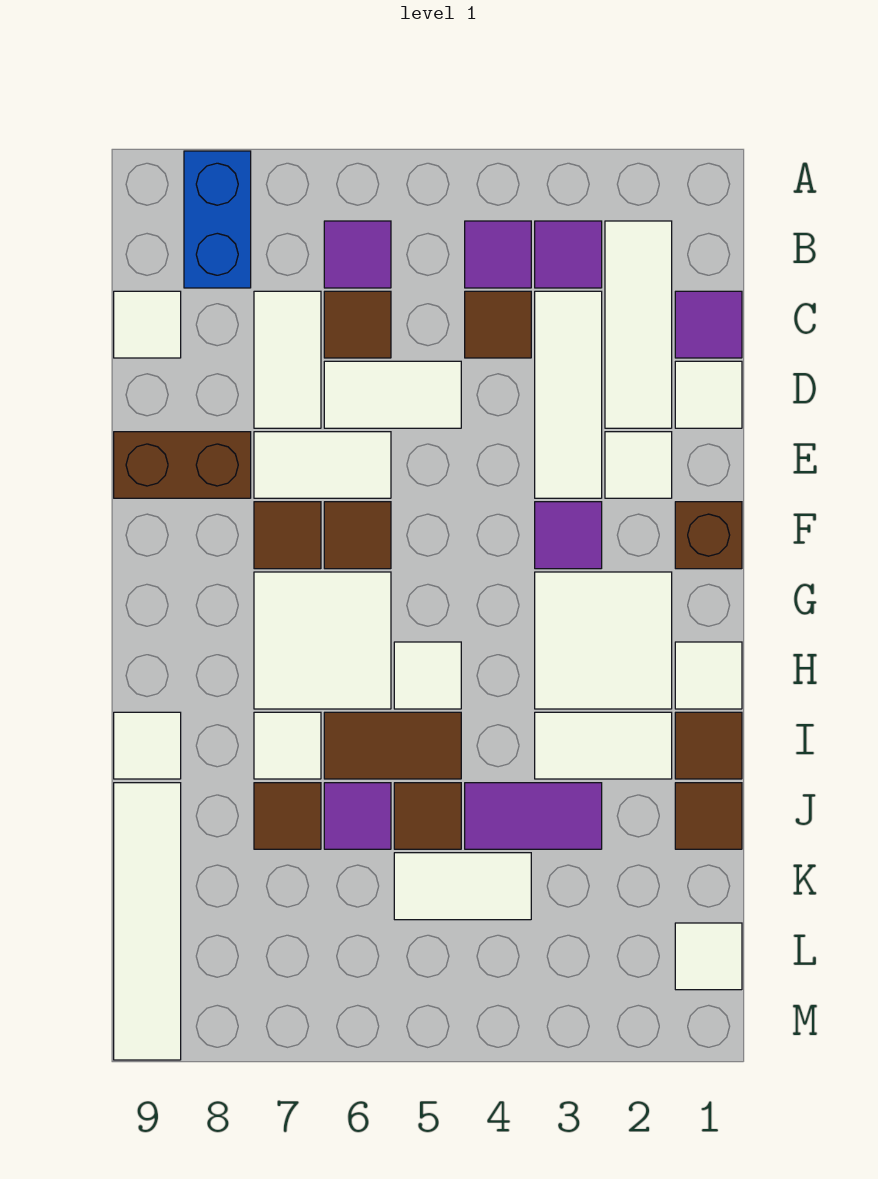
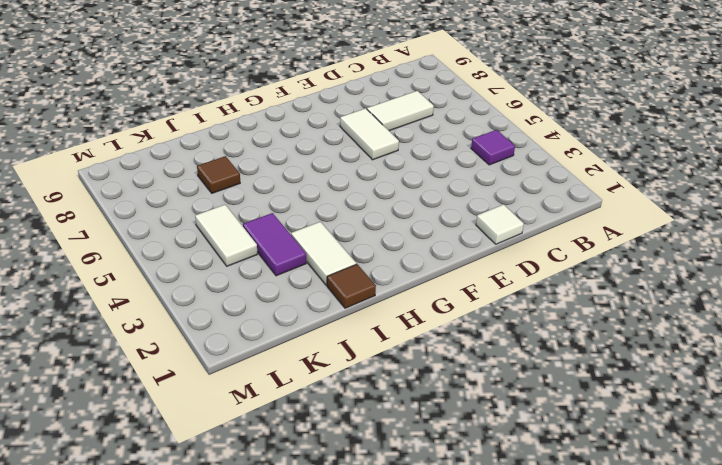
none -> blue brick A8:B8 level 1
none -> white tile B2:D2 level 1
none -> purple tile B3 level 1
none -> purple tile B6 level 1

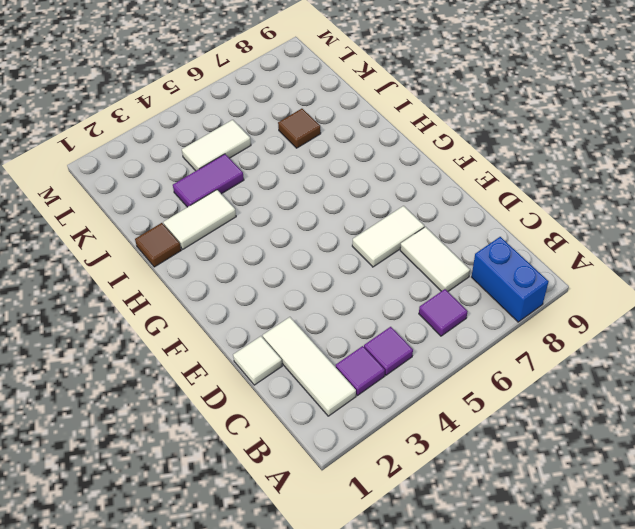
none -> purple tile C1 level 1
none -> white tile C3:E3 level 1
none -> brown tile C4 level 1
none -> brown tile C6 level 1

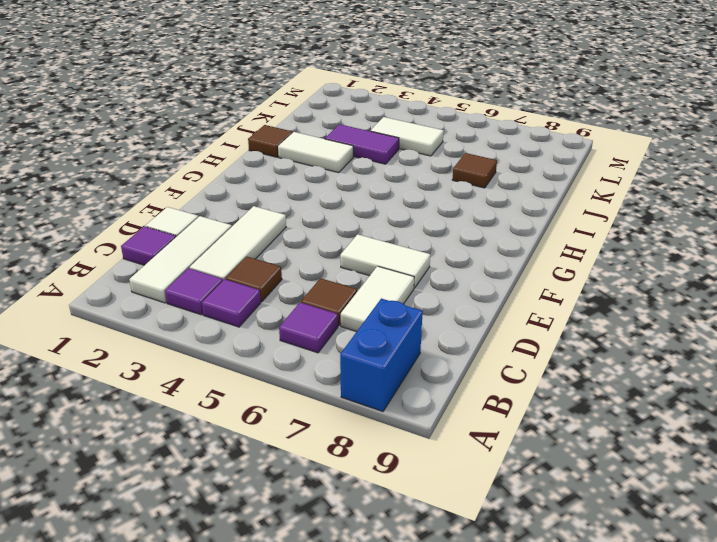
none -> white tile C9 level 1
none -> white tile D5:D6 level 1
none -> white tile E2 level 1
none -> brown brick E8:E9 level 1

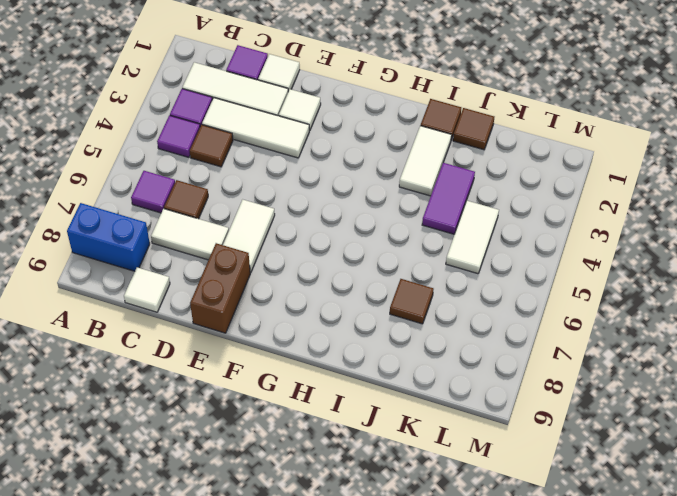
none -> white tile D5:D6 level 1
none -> brown brick F1 level 1
none -> purple tile F3 level 1
none -> brown tile F6 level 1

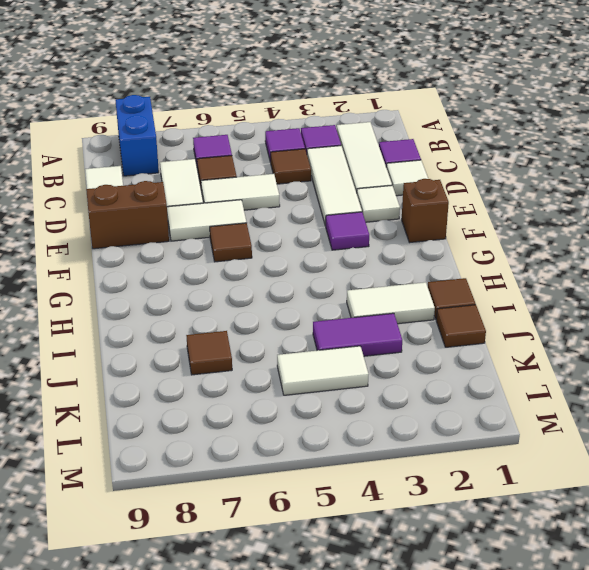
none -> brown tile F7 level 1
none -> white tile G2:H3 level 1
none -> white tile G6:H7 level 1
none -> white tile H1 level 1

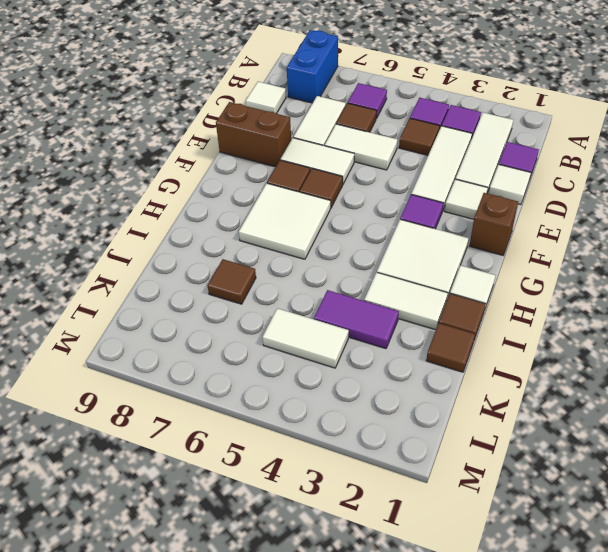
none -> white tile H5 level 1
none -> brown tile I5:I6 level 1
none -> white tile I7 level 1
none -> white tile I9 level 1

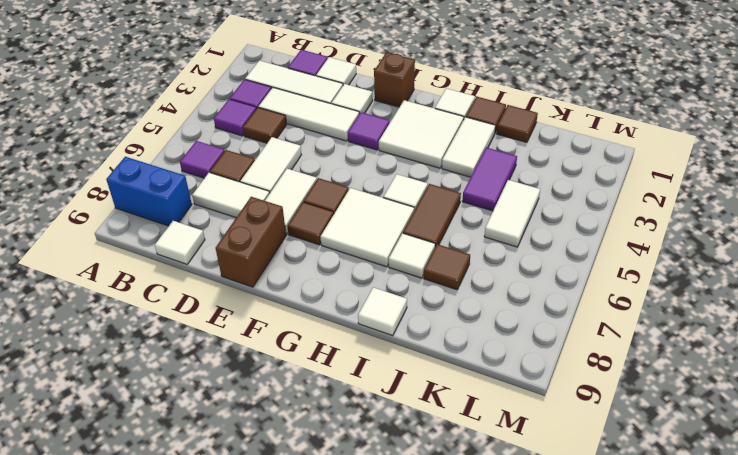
none -> brown tile J5 level 1
none -> purple tile J6 level 1
none -> white tile J9:M9 level 1
none -> white tile L1 level 1

